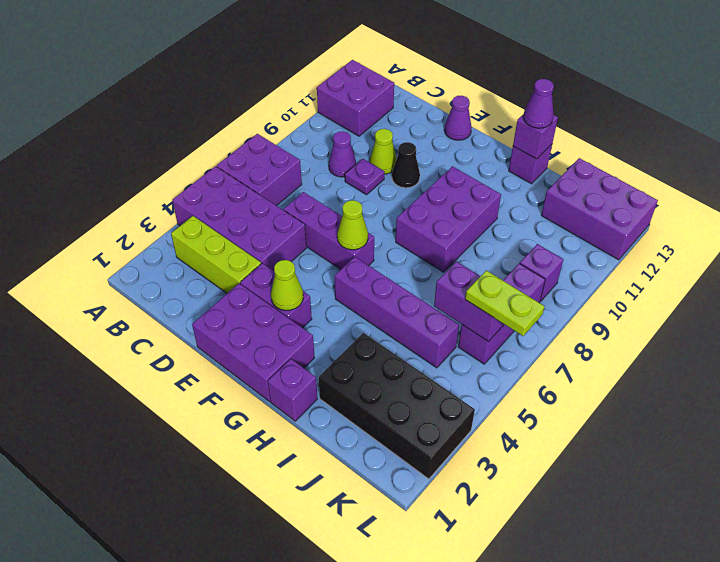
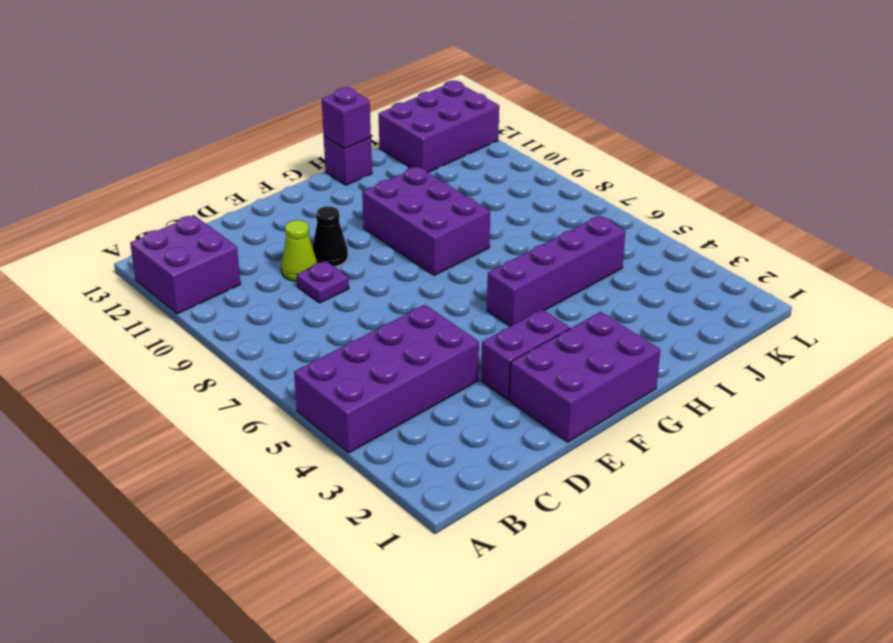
none -> purple brick A6:B7 level 1
none -> lime brick B3:D3 level 1
none -> purple cone C9 level 1

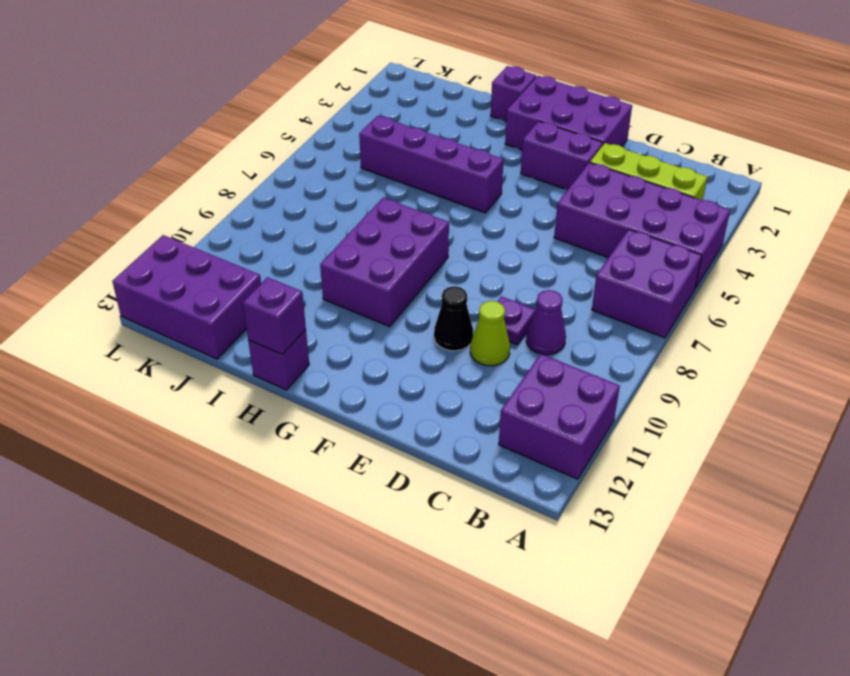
none -> purple brick D6:F6 level 1
none -> purple cone E13 level 1
none -> black brick I2:L3 level 1

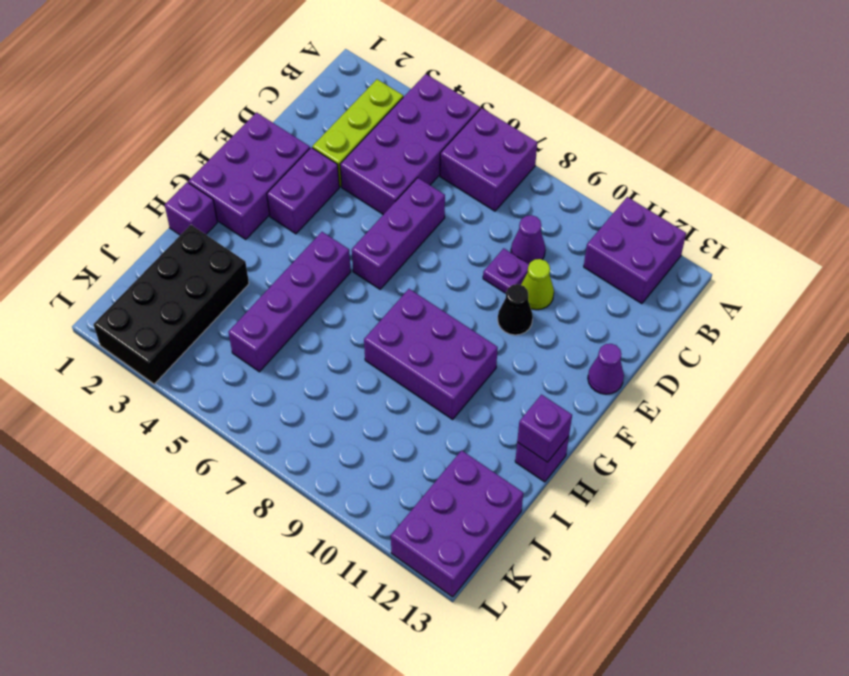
none -> purple brick K6:K8 level 1
none -> purple brick K9 level 1
none -> lime cone F3 level 2

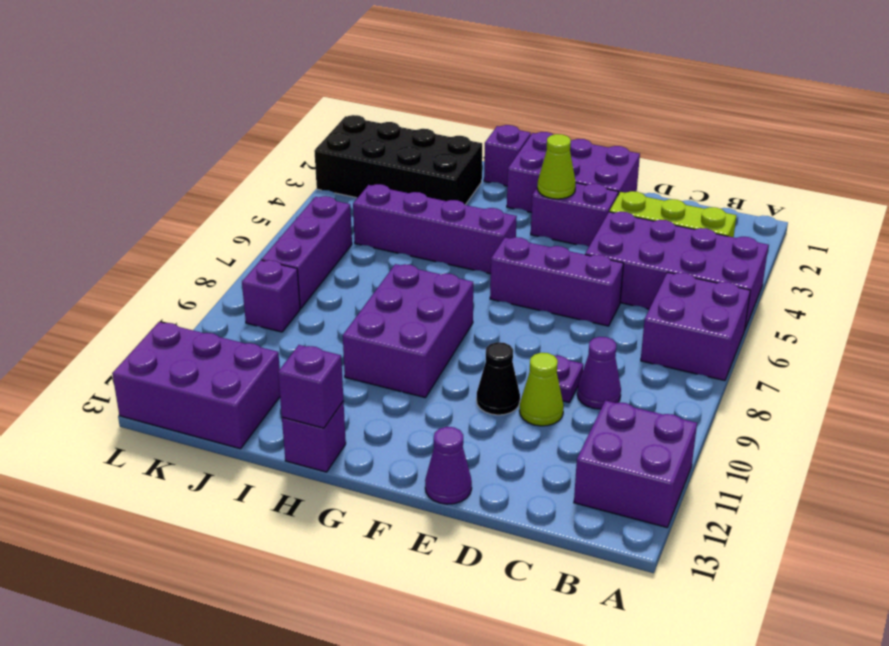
none -> lime cone F6 level 2
none -> purple brick J6:K6 level 2
none -> purple cone H13 level 3

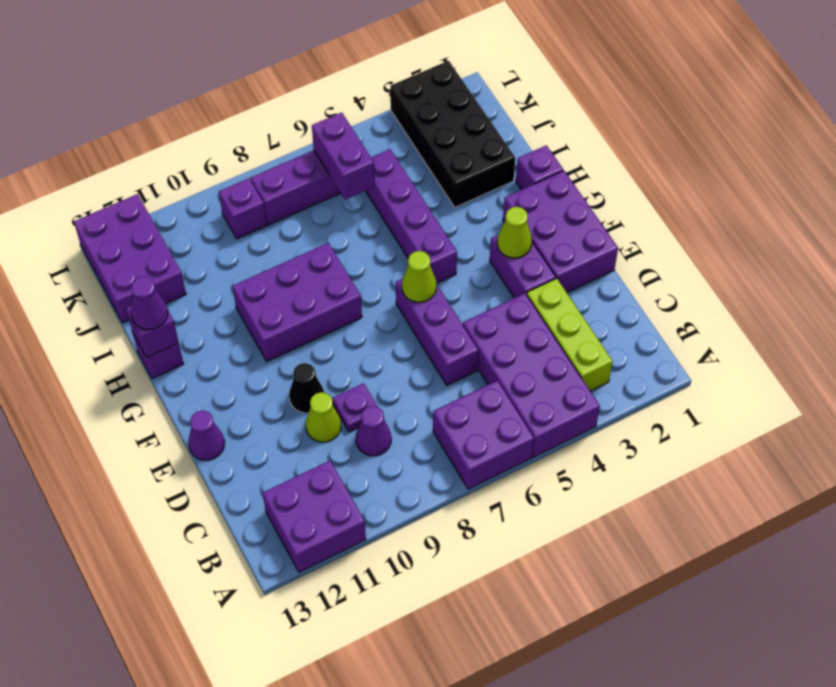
none -> lime plate K6:L6 level 3

